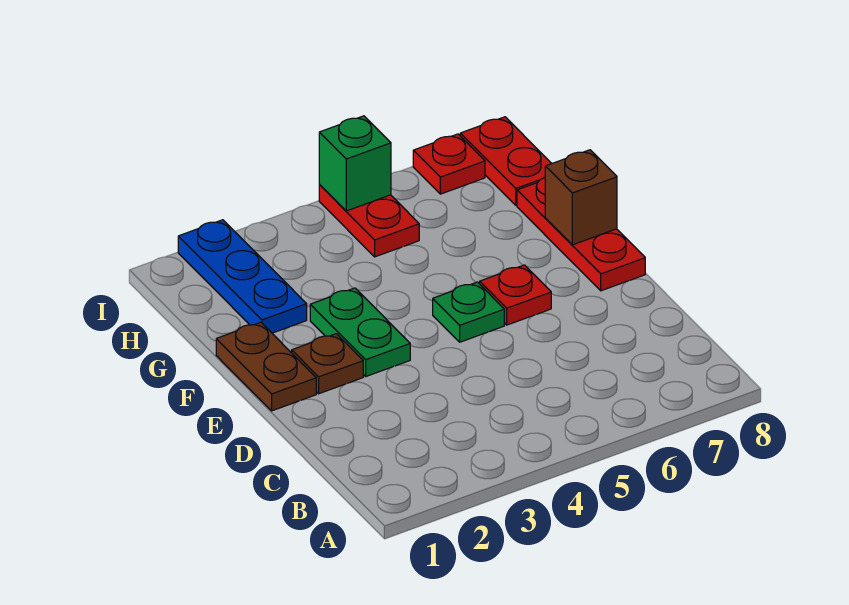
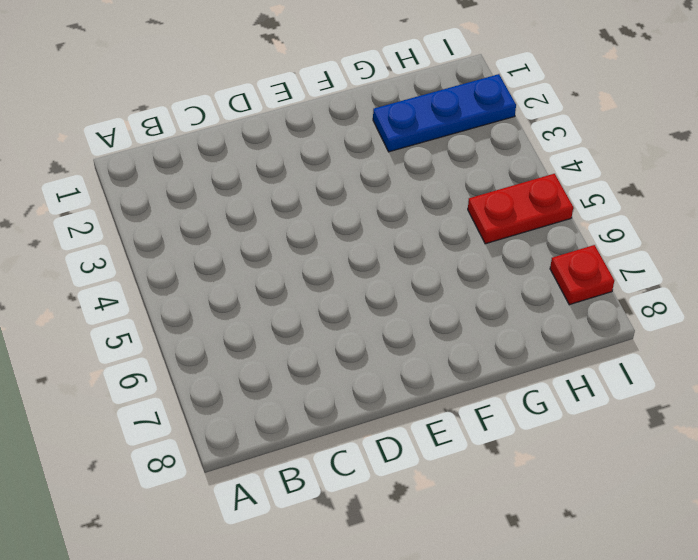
none -> brown plate E1:F1 level 1
none -> brown plate E2 level 1
none -> green plate E3:F3 level 1

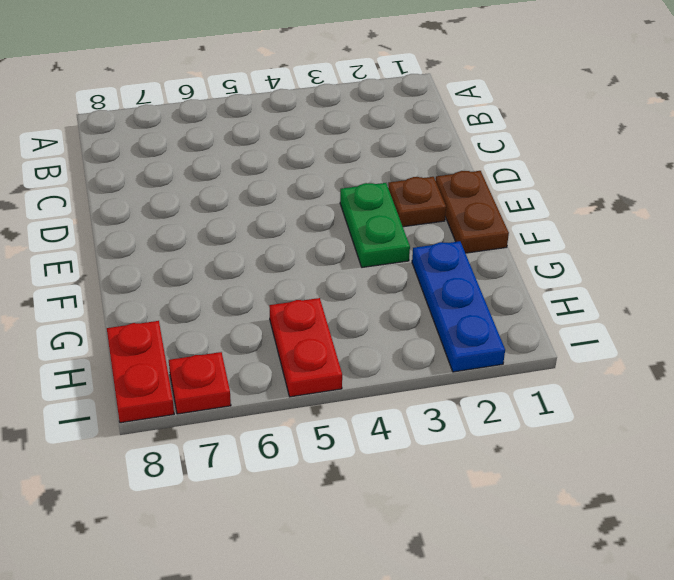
none -> green plate E5 level 1
none -> red plate E6 level 1
none -> red plate E8:G8 level 1

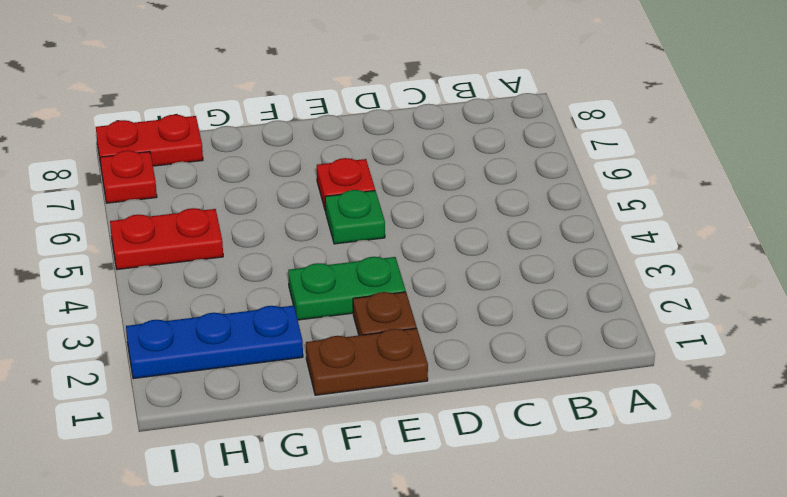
none -> red plate E8:G8 level 1
none -> brown brick F8 level 2
none -> green brick I5 level 2

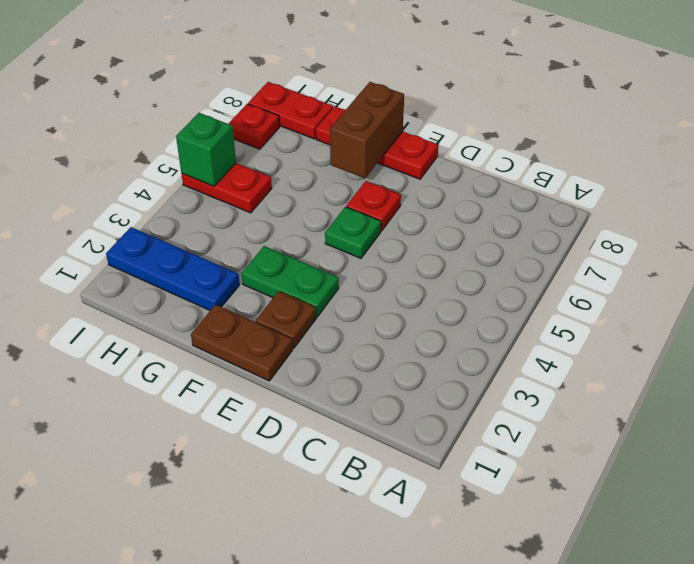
brown brick F7:F8 level 2 -> brown brick F8 level 2

